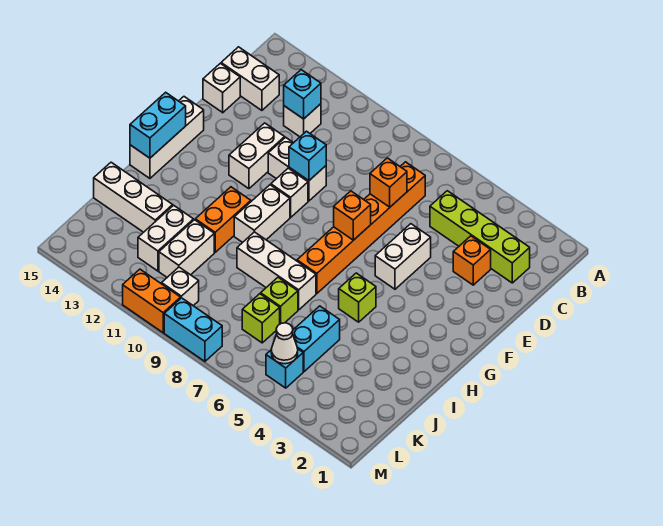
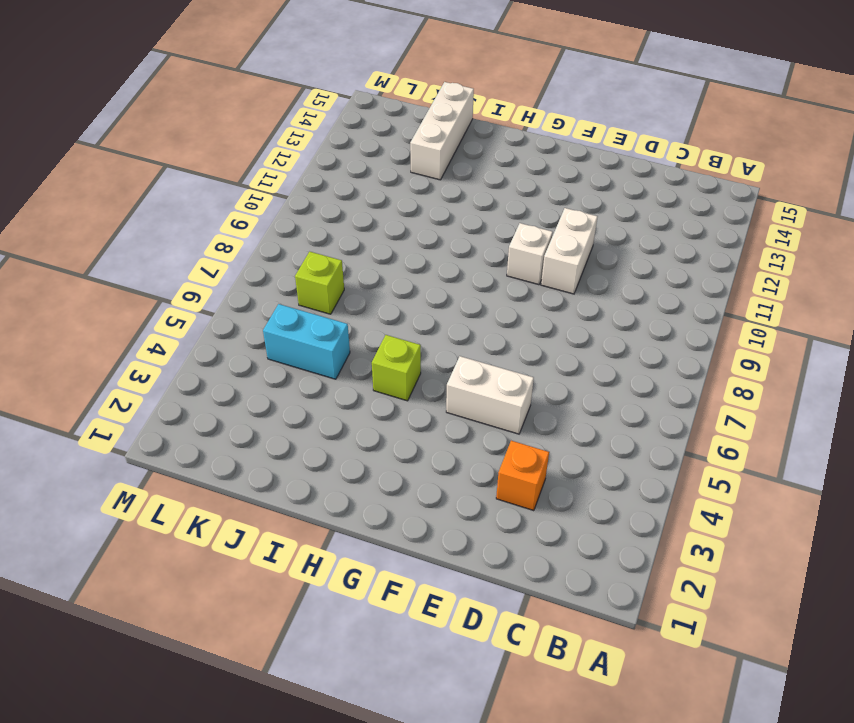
none -> lime brick C2:C5 level 1
none -> orange brick C7:H7 level 1
none -> white brick C12 level 1
none -> white brick C14:C15 level 1

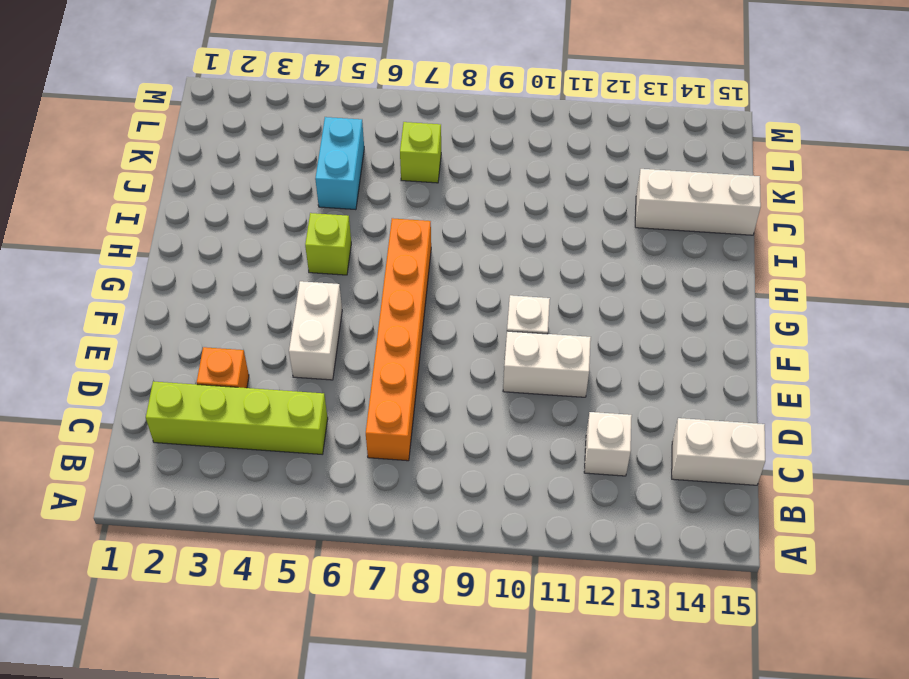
none -> white brick D15 level 1
none -> white brick E12:F12 level 1
none -> white brick F15:H15 level 1
none -> white brick G10:H10 level 1

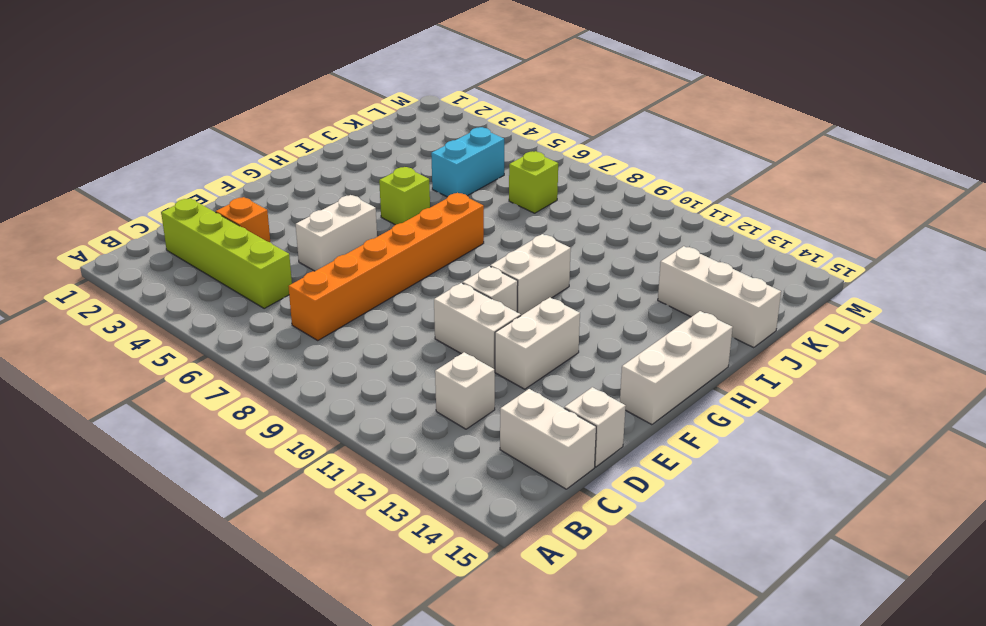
none -> orange brick H11:I11 level 1
none -> white brick I7:I9 level 1
none -> lime brick J7 level 1
none -> white brick J11:K11 level 1

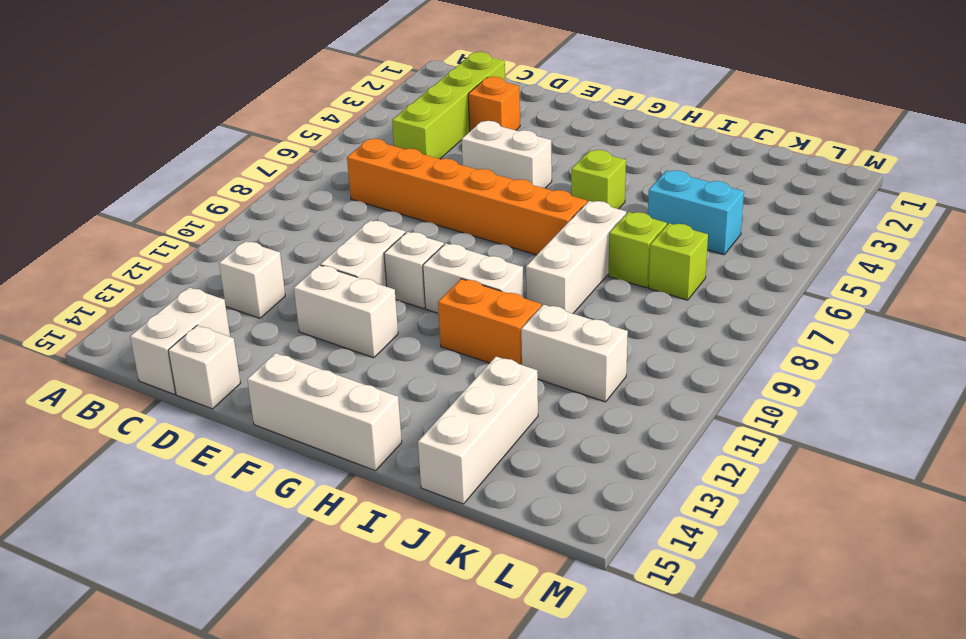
none -> white brick J12:K12 level 1
none -> cyan brick L5 level 1
none -> white brick L10 level 1
none -> cyan brick M8:M9 level 1

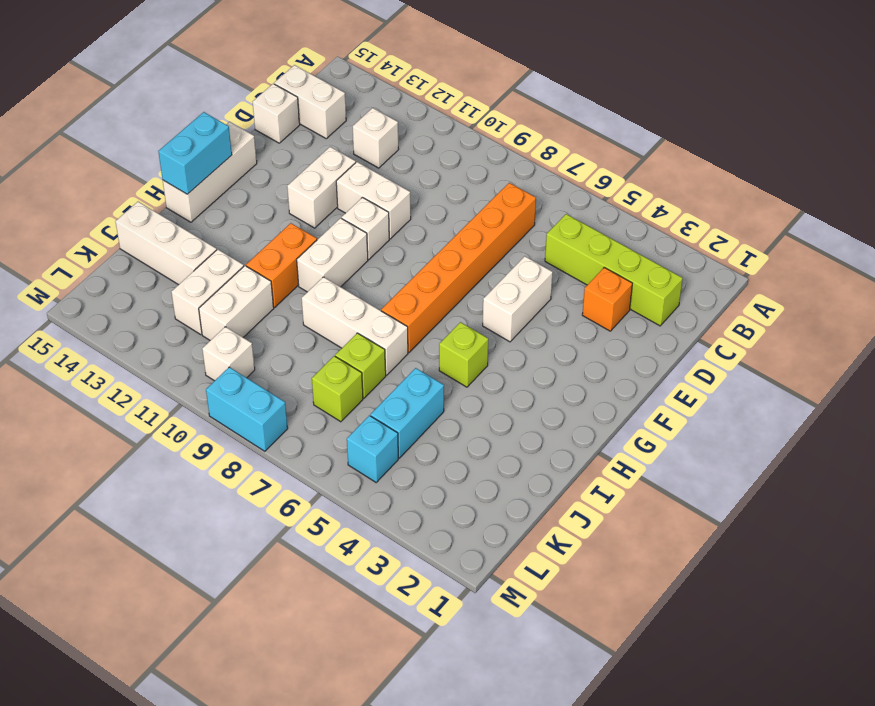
none -> orange brick M10:M11 level 1
none -> cyan brick C12 level 2
none -> orange brick D7 level 2
none -> cyan brick E10 level 2

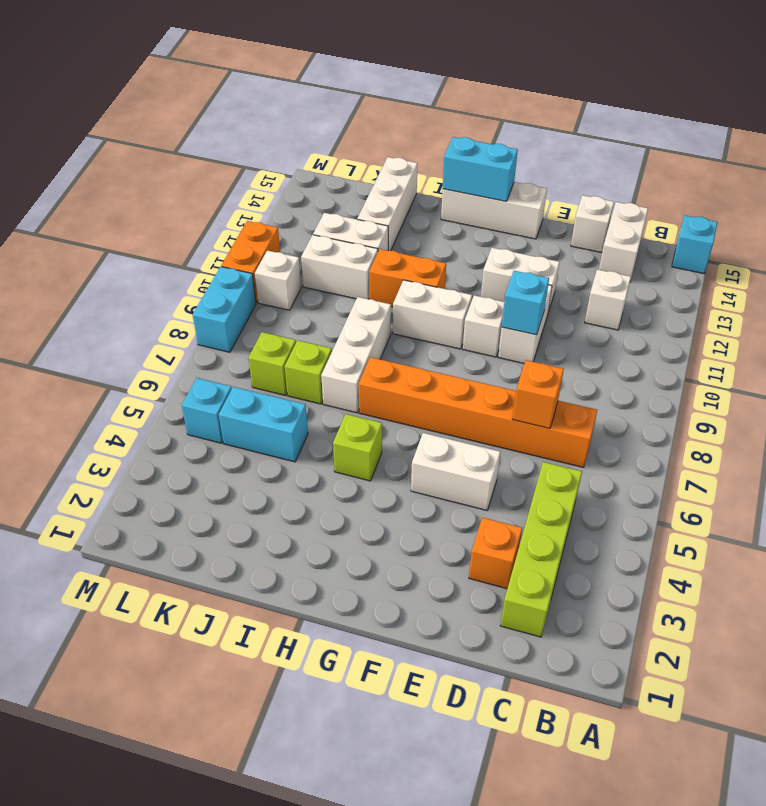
cyan brick A15 level 1 -> cyan brick C12 level 2
none -> orange brick F7 level 2
none -> white cone L5 level 2

